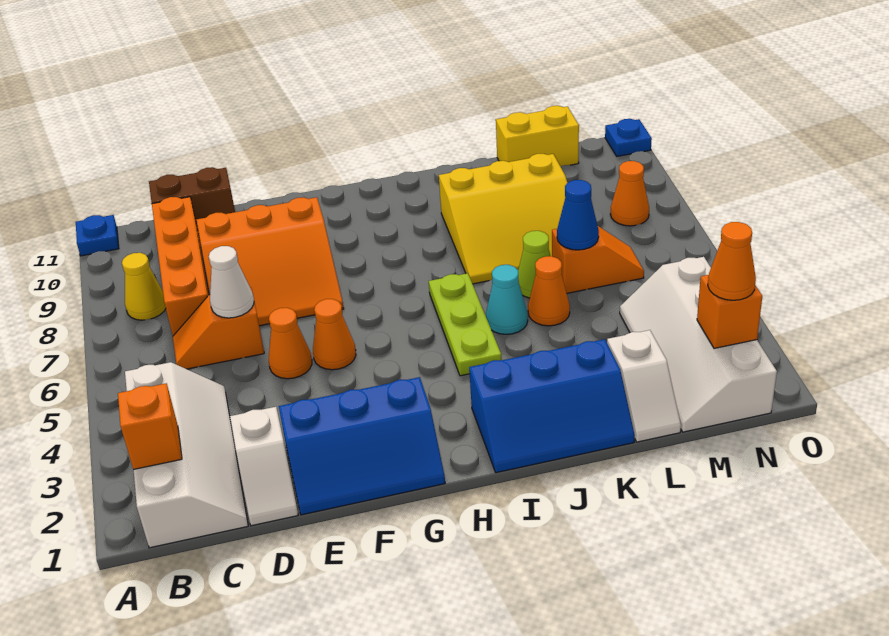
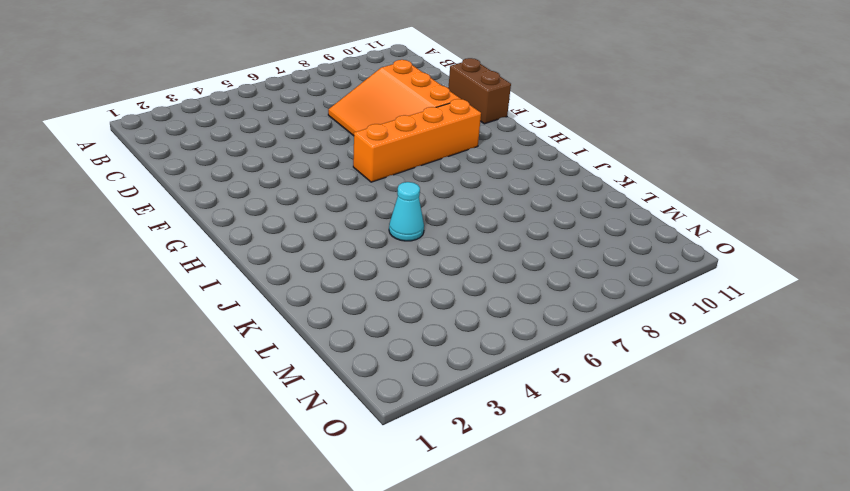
brown brick E11:F11 level 1 -> brown brick C11:D11 level 1
orange brick G6:G9 level 1 -> orange brick C7:C10 level 1
none -> blue plate A11 level 1
none -> white slope B1:C4 level 1 top B
none -> yellow cone B8 level 1

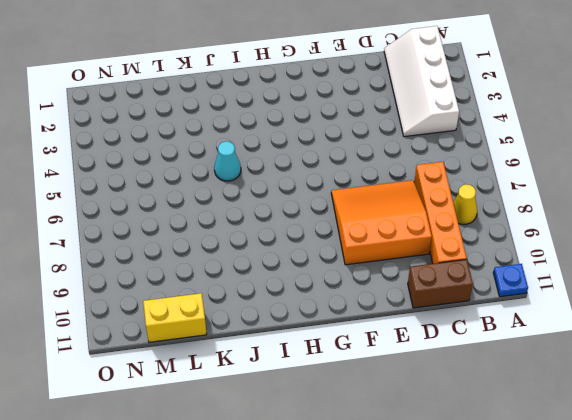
none -> orange slope C6:D6 level 1 top D
none -> white slope D1:D2 level 1 top 2
none -> blue slope E1:G2 level 1 top 2

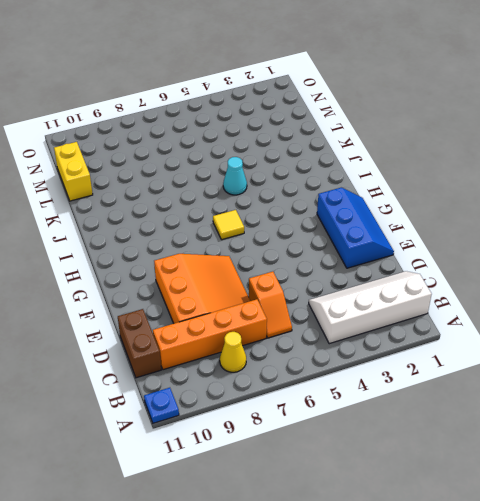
yellow tile H6 level 1 -> none
none -> white slope D1:D2 level 1 top 2
none -> orange cone E5 level 1
none -> orange cone F5 level 1

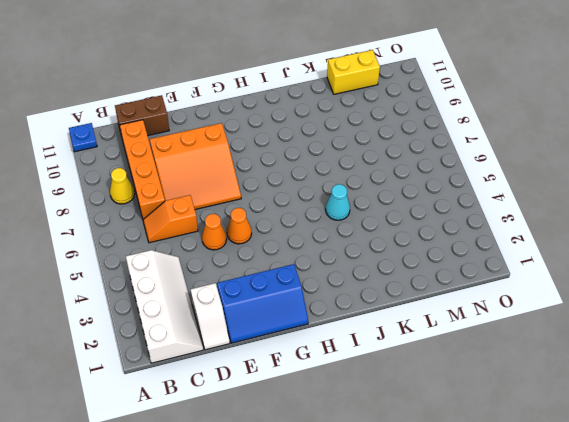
none -> blue slope I1:K2 level 1 top 2
none -> lime plate I4:I6 level 1
none -> yellow slope J7:L9 level 1 top 9

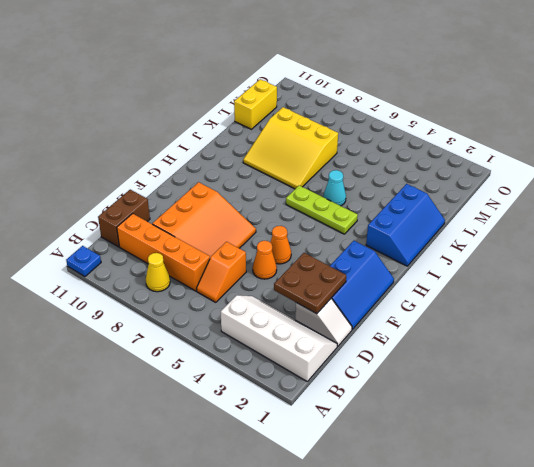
brown plate D2:E3 level 2 -> none
yellow slope J7:L9 level 1 top L -> yellow slope J7:L9 level 1 top 9
none -> orange cone K5 level 1
none -> lime cone K6 level 1
none -> white slope L1:L2 level 1 top 2

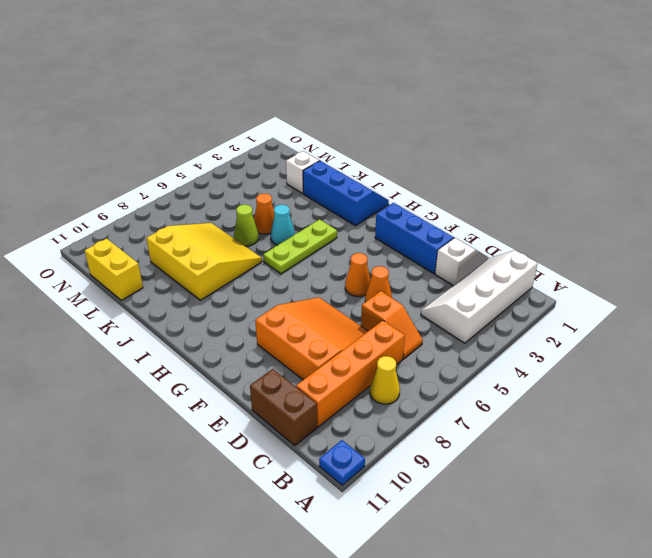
none -> orange slope L6:M6 level 1 top L
none -> white slope M1:N4 level 1 top N
none -> orange cone N8 level 1

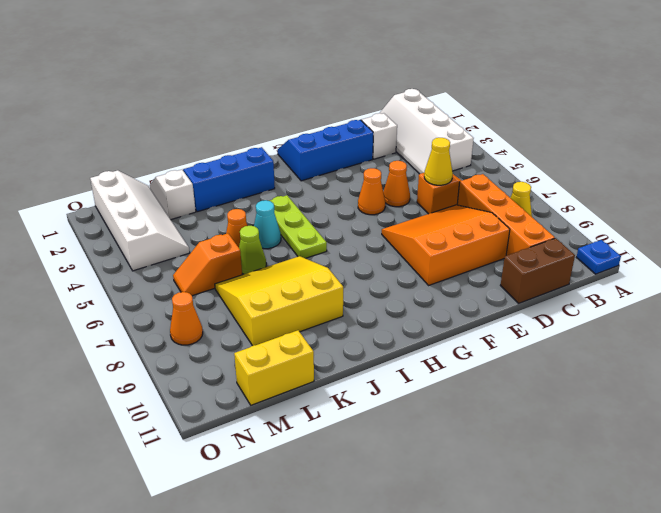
yellow cone D6 level 2 -> white cone D6 level 2
none -> blue plate O11 level 1
none -> orange brick B2 level 2
none -> blue cone L6 level 2

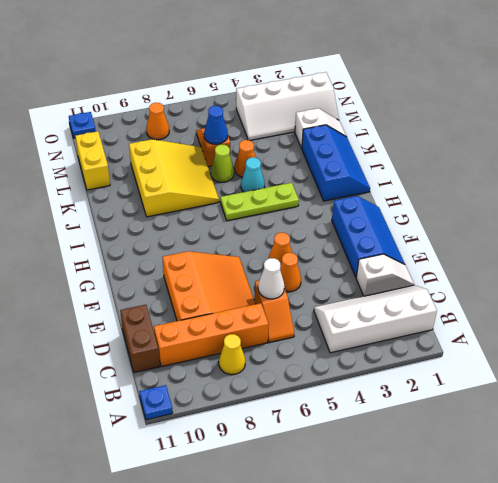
none -> orange brick B2 level 2
none -> orange brick N2 level 2
none -> orange cone N2 level 3

